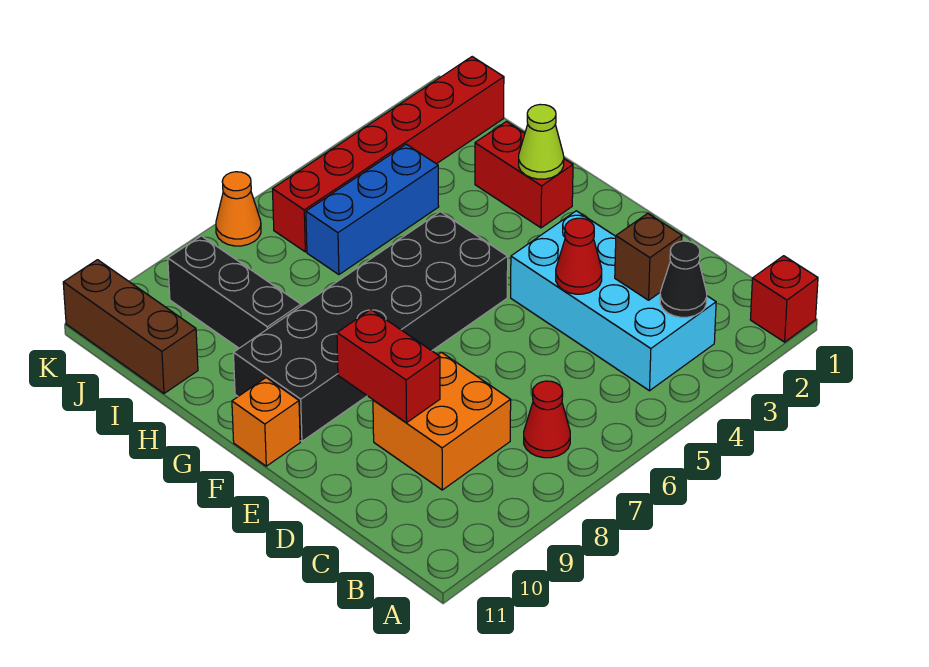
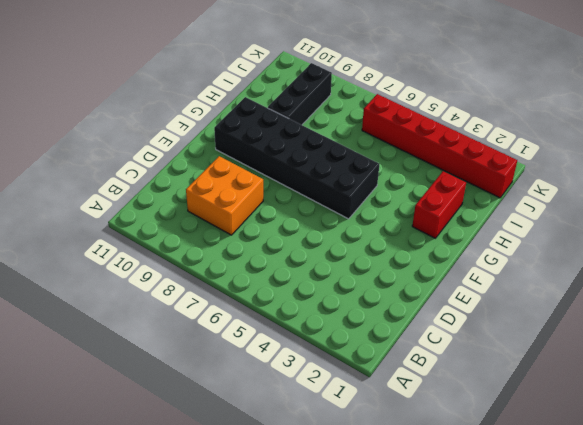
none -> red brick A1 level 1
none -> cyan brick B3:E4 level 1
none -> red cone B7 level 1

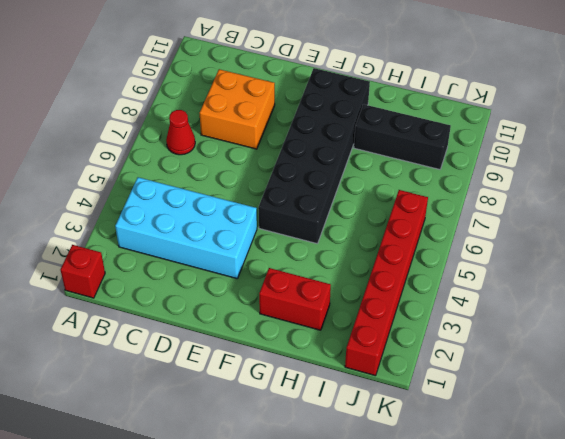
none -> orange brick F11 level 1
none -> blue brick I4:I6 level 1
none -> brown brick I11:K11 level 1

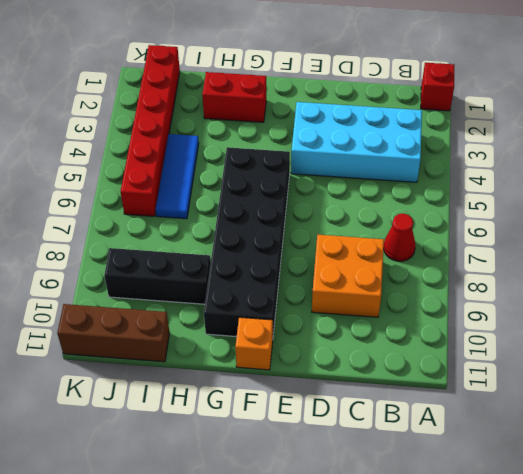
blue tile I4:I6 level 1 -> blue brick I4:I6 level 1
none -> orange cone K7 level 1
none -> black cone B3 level 2
none -> brown brick C3 level 2

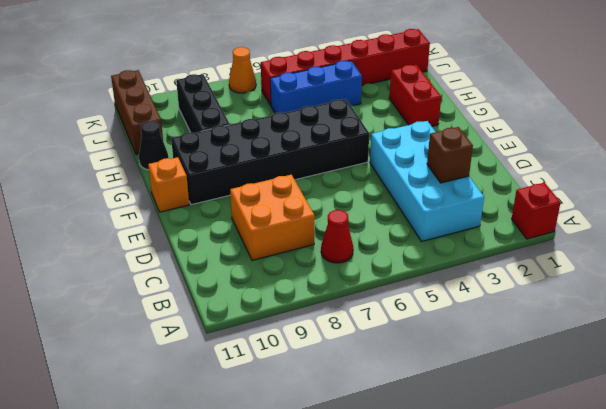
black cone H11 level 1 -> black cone B3 level 2
none -> red cone D4 level 2
none -> red brick D9:E9 level 2
none -> lime cone G2 level 2

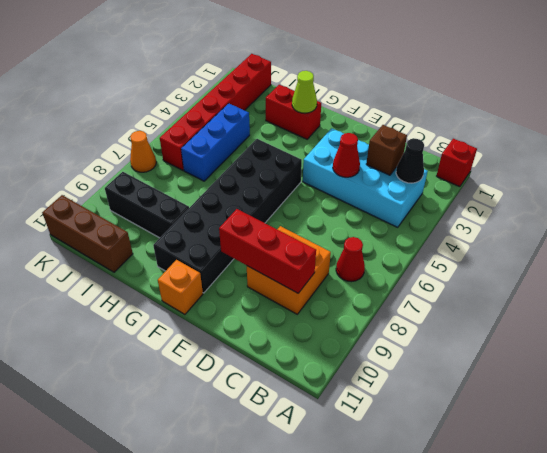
red brick C9:E9 level 2 -> red brick D9:E9 level 2

